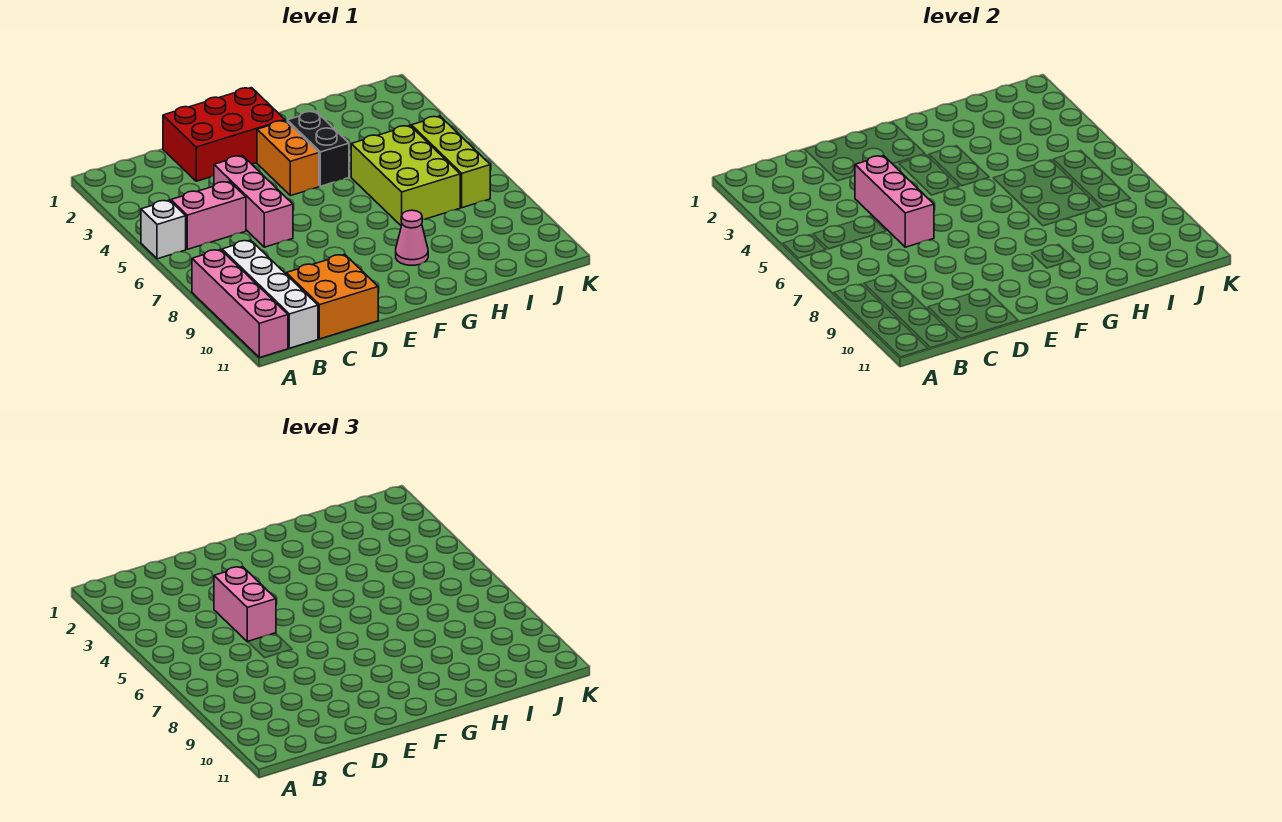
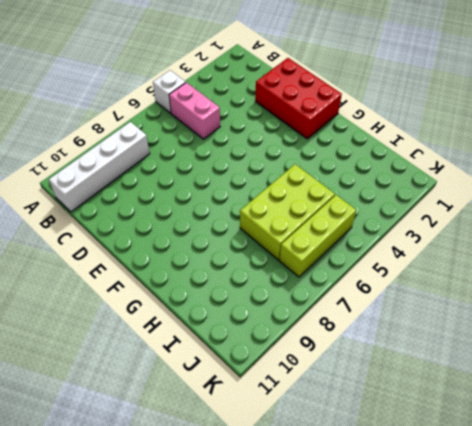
none -> pink brick A8:A11 level 1
none -> orange brick C10:D11 level 1
none -> pink brick D4:D6 level 1

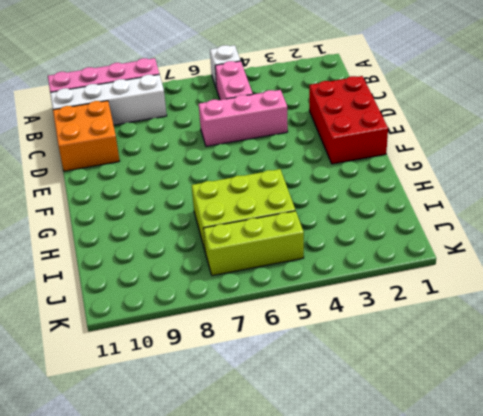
none -> orange brick F3:F4 level 1
none -> black brick G3:G4 level 1
none -> pink cone G9 level 1

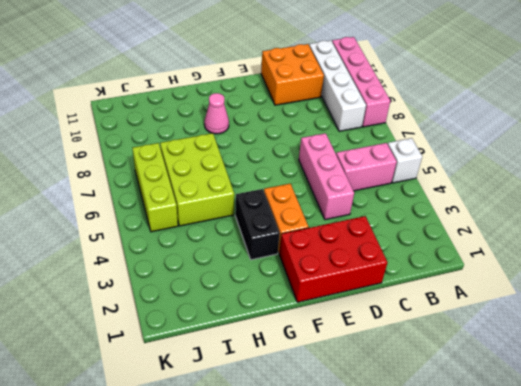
none -> pink brick D4:D6 level 2
none -> pink brick D4:D5 level 3

